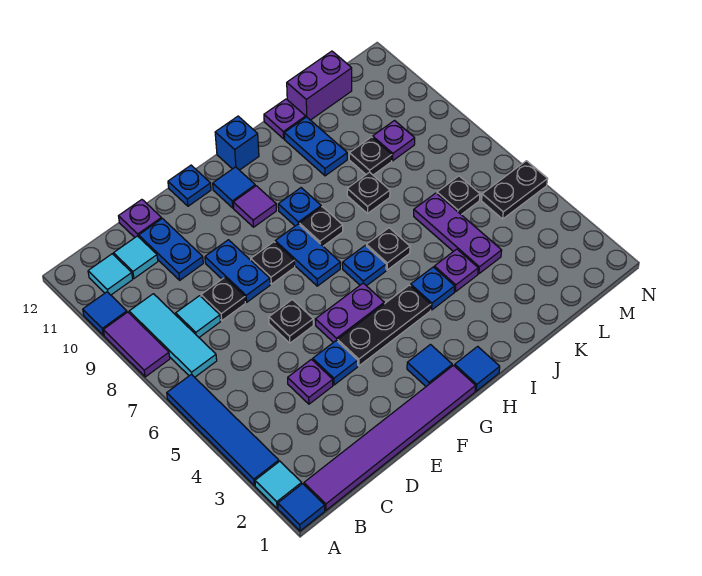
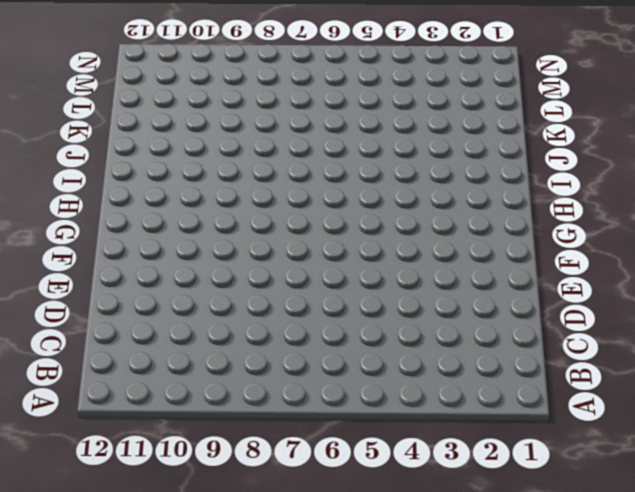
none -> blue tile A1 level 1
none -> cyan tile A2 level 1
none -> blue tile A3:A6 level 1
none -> purple tile A8:A9 level 1

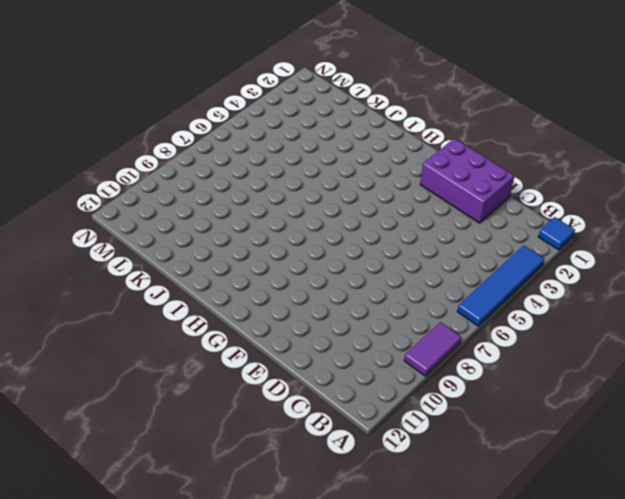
purple brick D1:F2 level 1 -> purple tile B1:G1 level 1
none -> cyan tile A2 level 1
none -> blue tile A10 level 1
none -> cyan tile B7:B9 level 1
none -> cyan tile B11 level 1

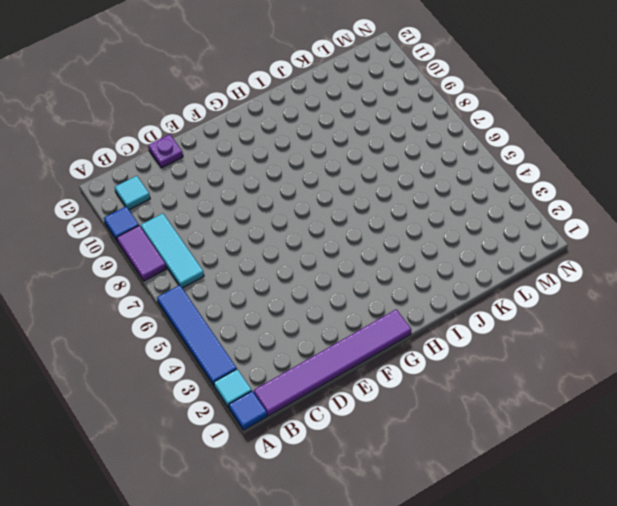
none -> cyan tile C8 level 1
none -> cyan tile C11 level 1
none -> purple plate D4 level 1
none -> black plate D8 level 1

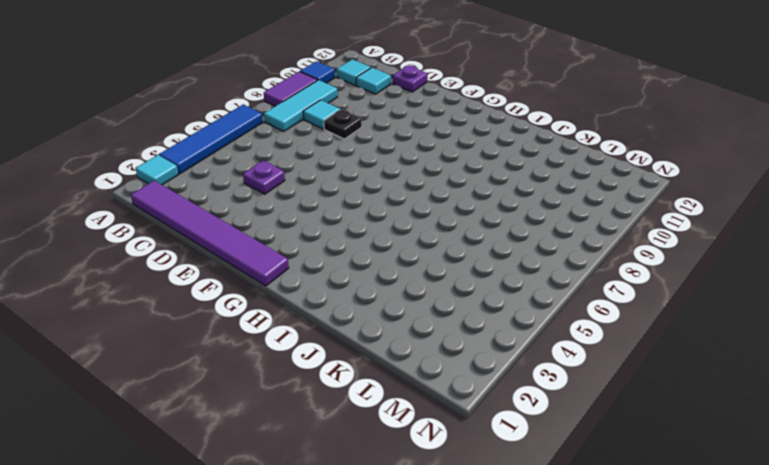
none -> blue tile A1 level 1
none -> blue plate D10:D11 level 1
none -> blue plate E4 level 1
none -> black plate E6 level 1

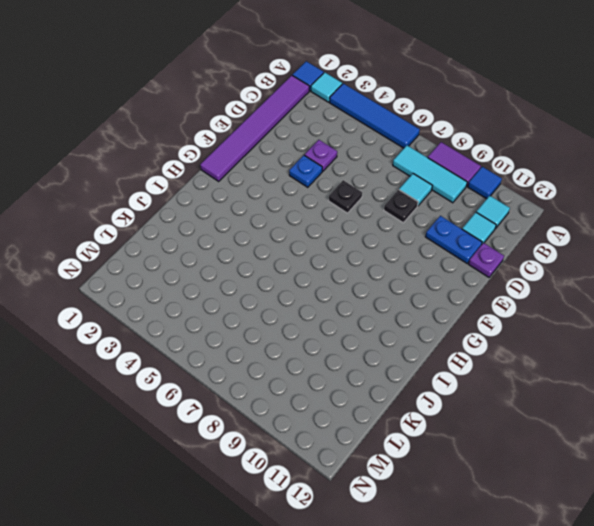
none -> blue plate E8:E9 level 1
none -> black plate F4:H4 level 1
none -> purple plate F5:G5 level 1
none -> black plate F8 level 1

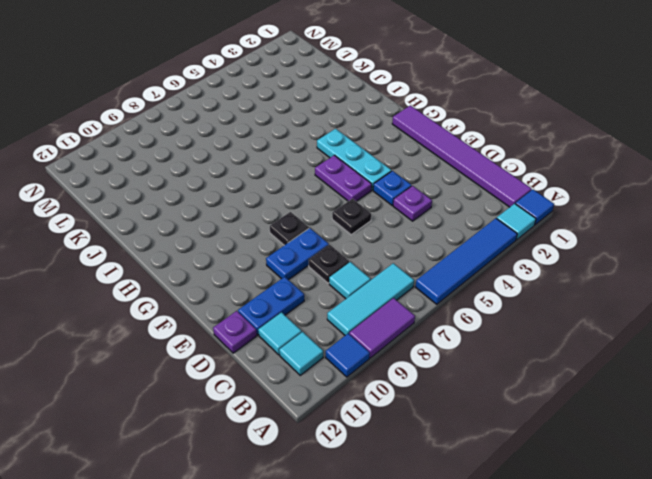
cyan plate F4:H4 level 1 -> black plate F4:H4 level 1
none -> blue plate F12 level 1
none -> blue tile G2 level 1
none -> blue plate G7:G8 level 1
none -> purple tile G10 level 1

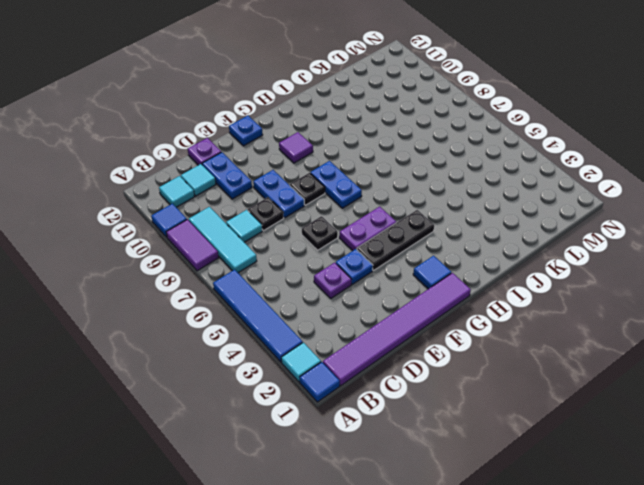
none -> blue tile G11 level 1
none -> blue tile H1 level 1
none -> blue plate H6 level 1
none -> black plate H8 level 1

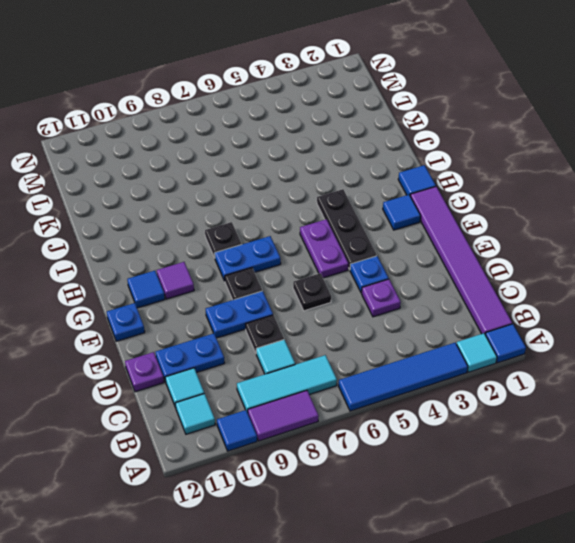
none -> blue plate H6 level 1
none -> blue plate H9 level 1
none -> blue brick H12 level 1
none -> blue plate I4 level 1

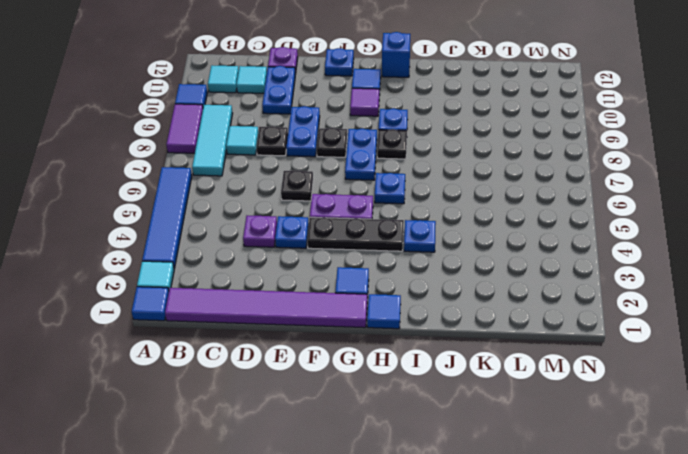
none -> black plate I6 level 1
none -> purple plate J4 level 1
none -> black plate J8 level 1
none -> blue plate J10:J11 level 1

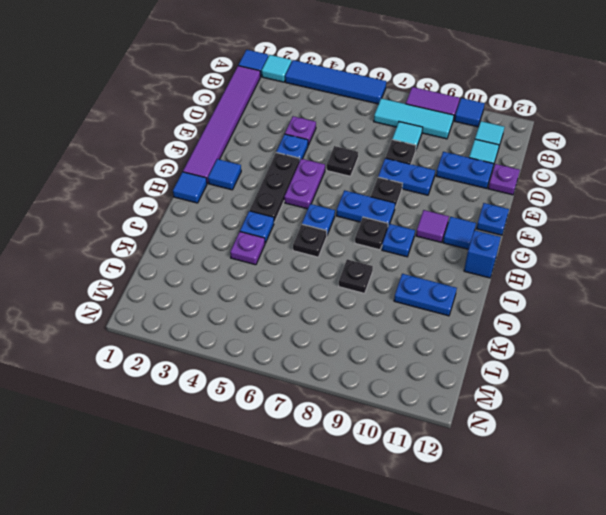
none -> purple plate J12 level 1
none -> purple plate K4:K6 level 1
none -> black plate K9 level 1
none -> purple brick K12:L12 level 1

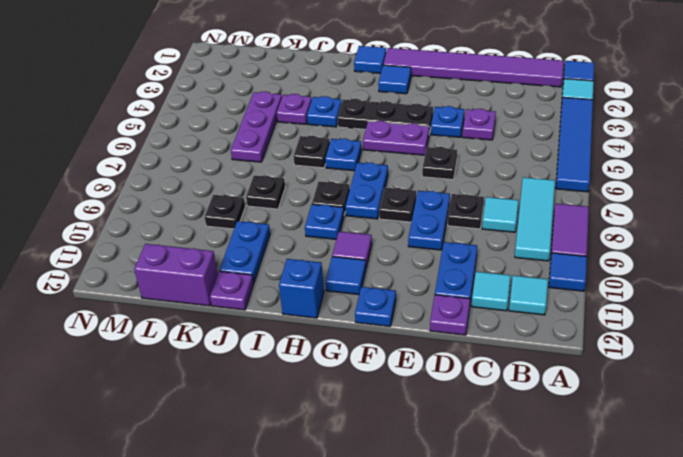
none -> black plate L6 level 1
none -> purple plate L9 level 1
none -> black plate M5:N5 level 1

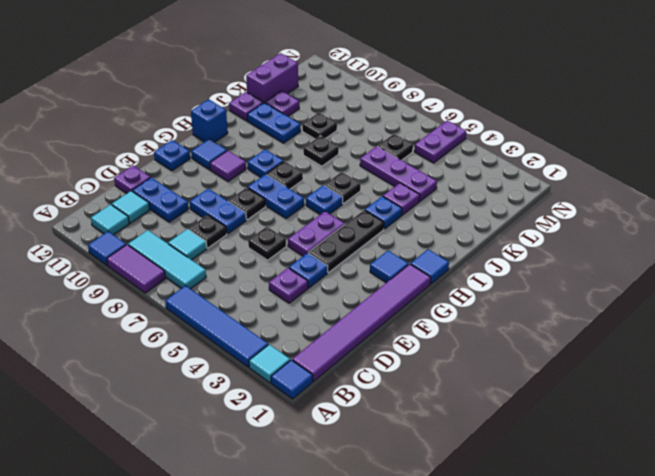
purple plate K11 level 1 -> purple plate L9 level 1
purple plate M5:N5 level 1 -> black plate M5:N5 level 1

